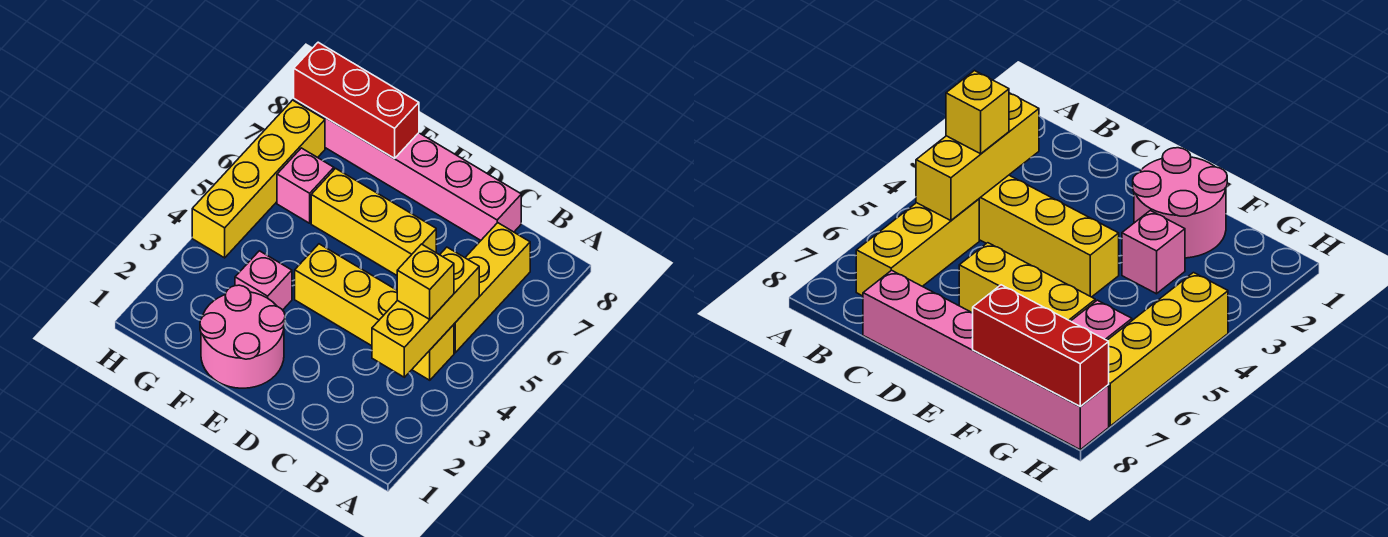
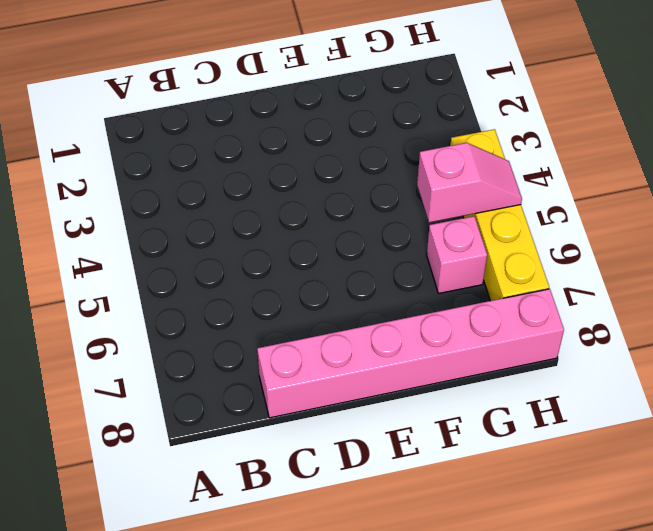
pink slope G5:H5 level 2 top G -> none
none -> yellow brick B4:E4 level 1
none -> yellow brick B5:B7 level 1

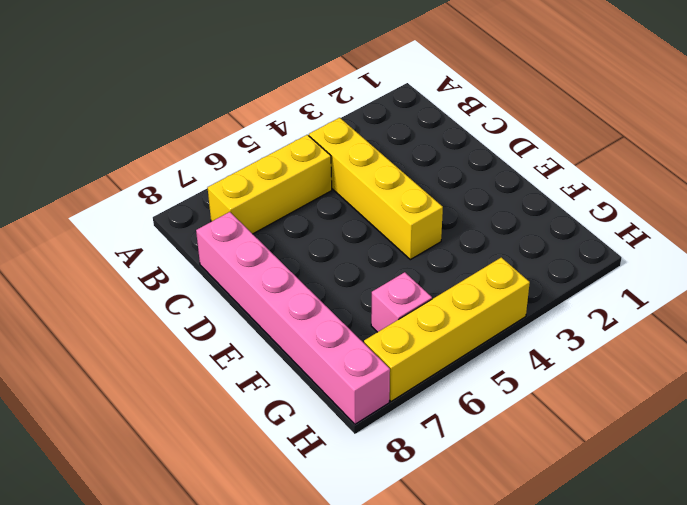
none -> yellow brick D6:F6 level 1
none -> pink round brick E1:F2 level 1

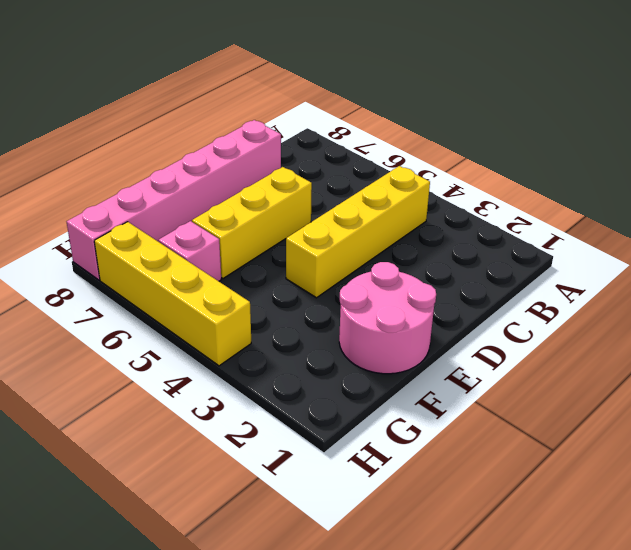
none -> yellow brick B5:B7 level 1
none -> pink brick F3 level 1

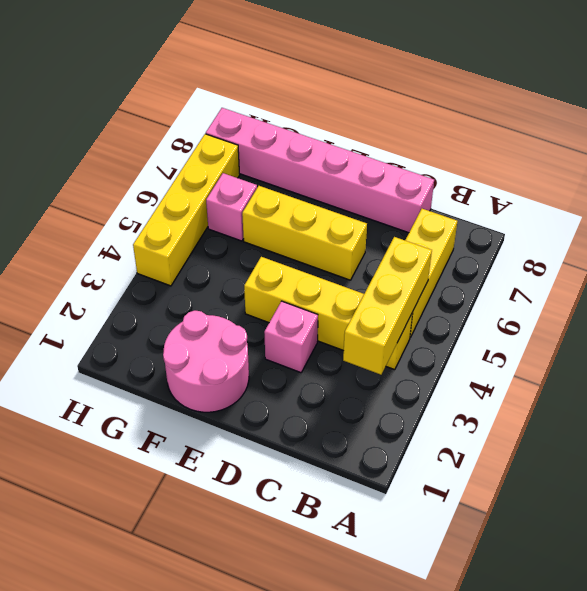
pink brick D3 level 1 -> pink brick F3 level 1
none -> red brick F8:H8 level 2
none -> yellow brick B4 level 3

